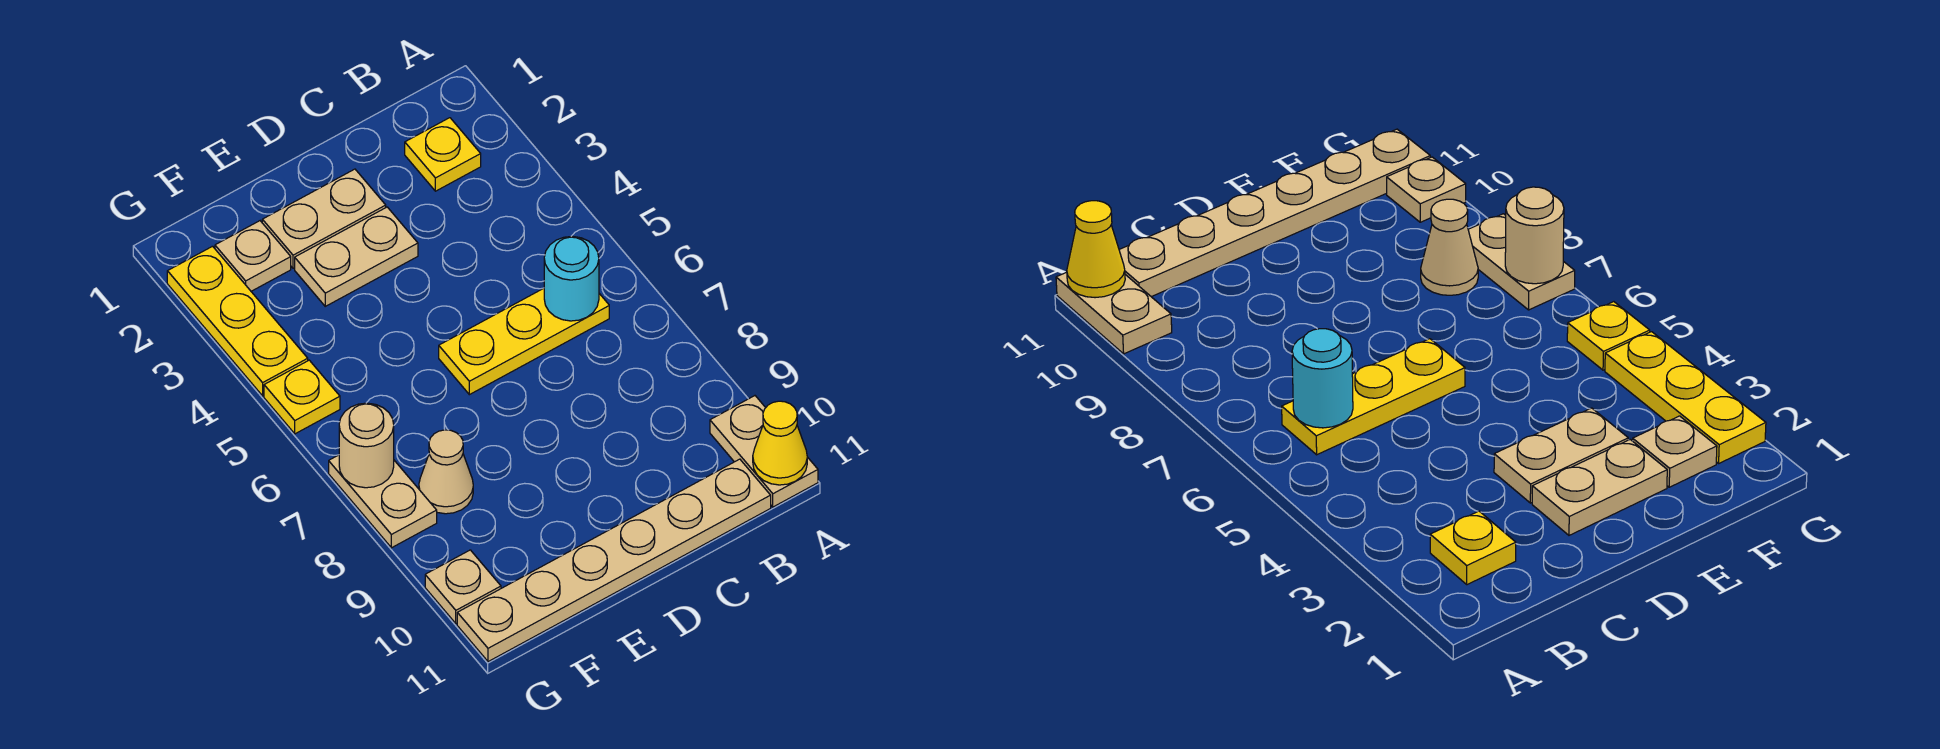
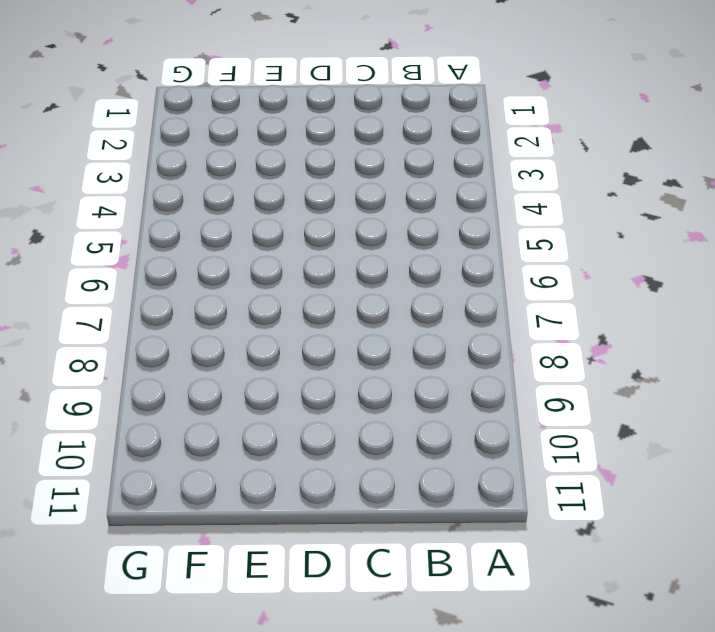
none -> tan plate A10:A11 level 1
none -> yellow plate B2 level 1
none -> yellow plate B6:D6 level 1

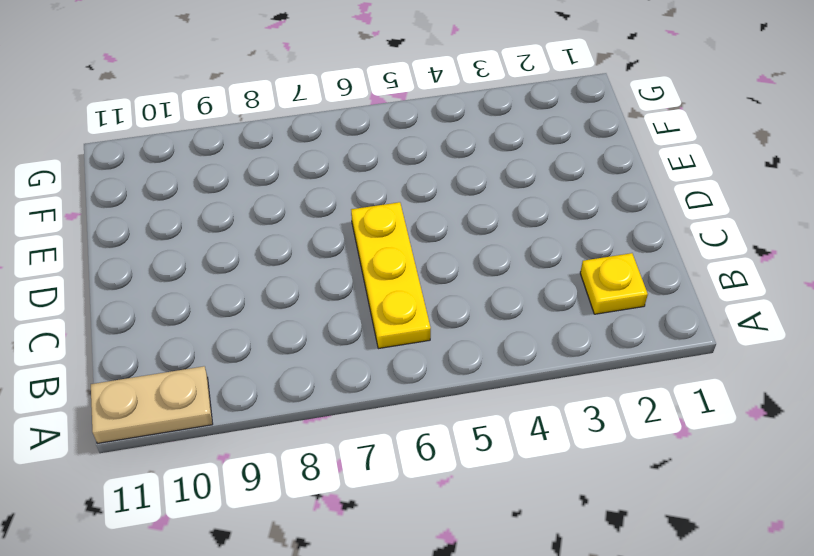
none -> tan plate B11:G11 level 1
none -> tan plate D2:E2 level 1
none -> tan plate D3:E3 level 1

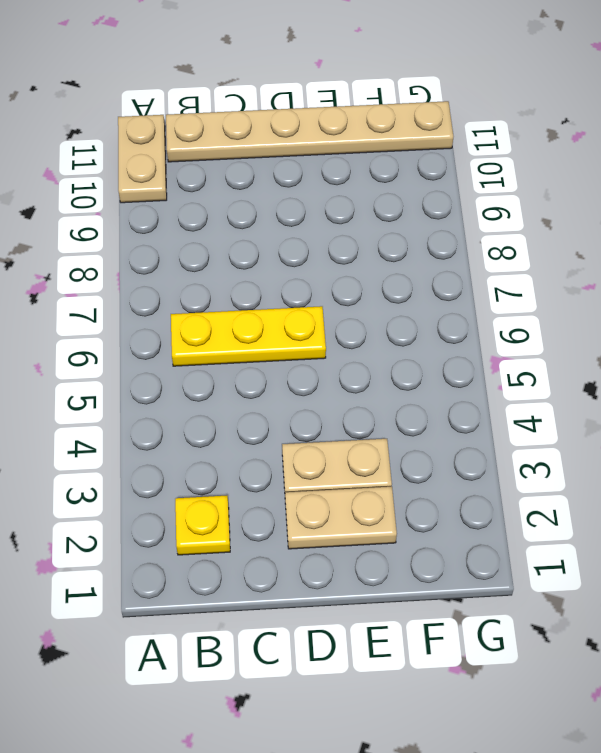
none -> tan plate F2 level 1
none -> tan cone F8 level 1
none -> yellow plate G2:G4 level 1

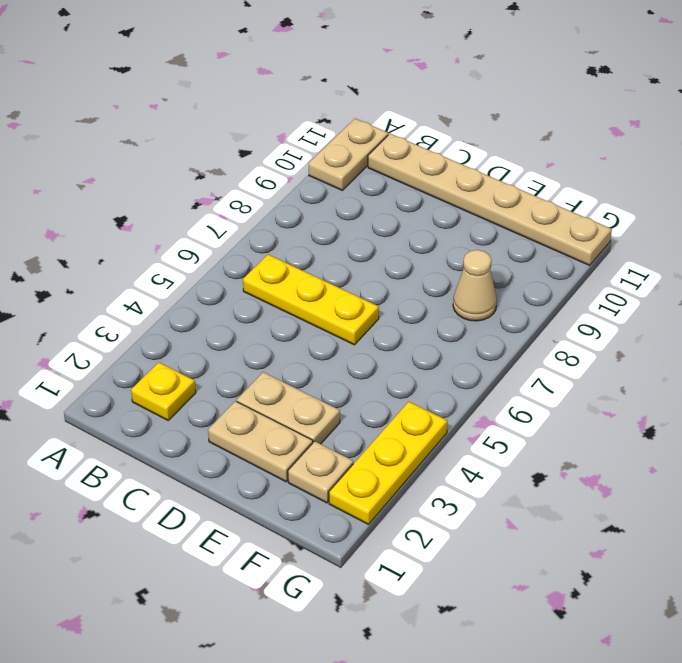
none -> yellow plate G5 level 1
none -> tan plate G7:G8 level 1
none -> tan plate G10 level 1

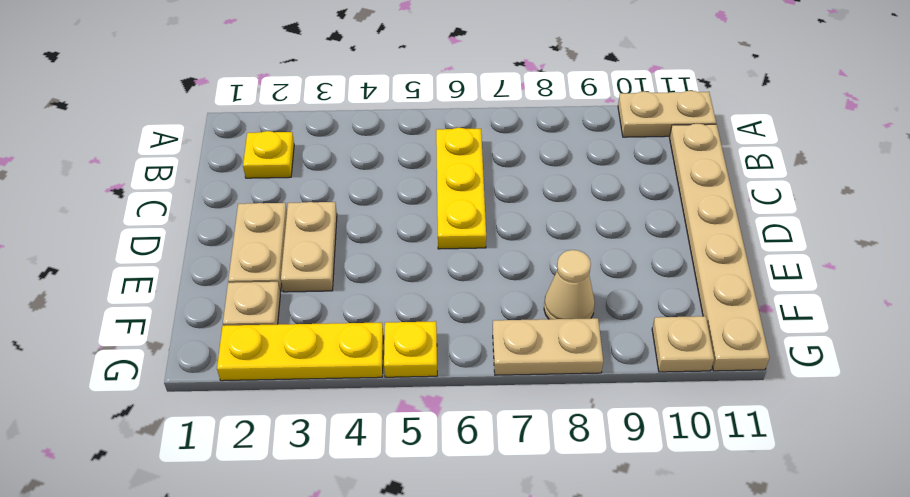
none -> yellow cone A11 level 2
none -> cyan round brick B6 level 2
none -> tan round brick G7 level 2

